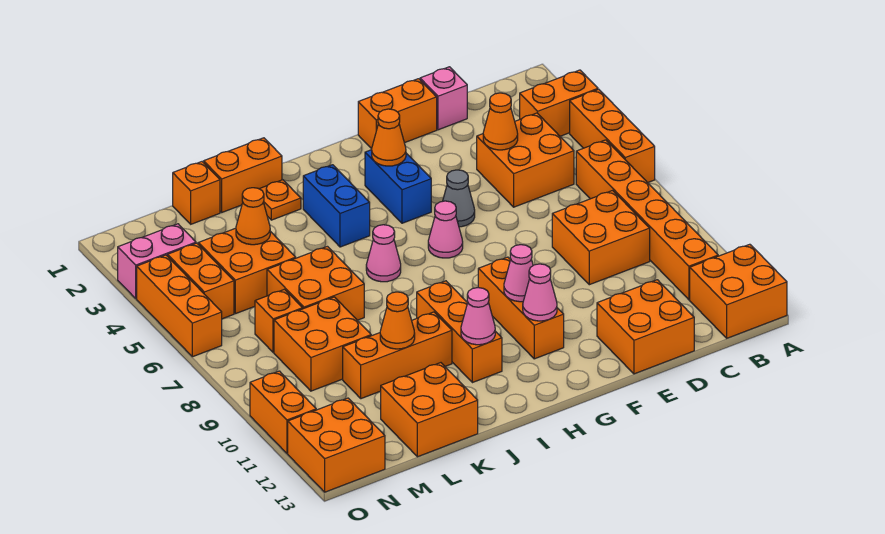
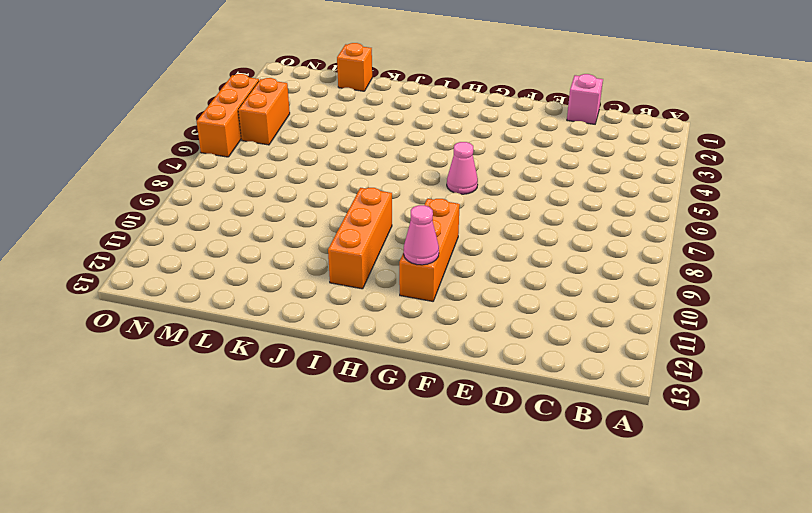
none -> orange brick A3:B3 level 1
none -> orange brick A4:A6 level 1
none -> orange brick A12:B13 level 1
none -> orange brick B6:B11 level 1

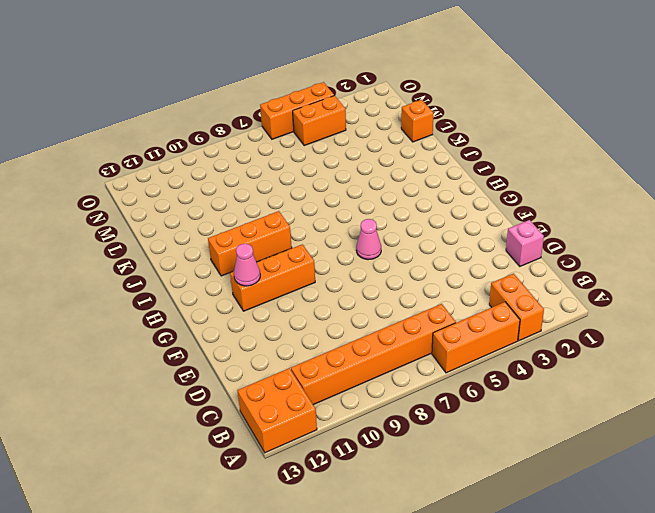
none -> orange brick C4:D5 level 1
none -> orange brick C8:D9 level 1
none -> orange brick D12:E13 level 1
none -> orange brick E1:F1 level 1

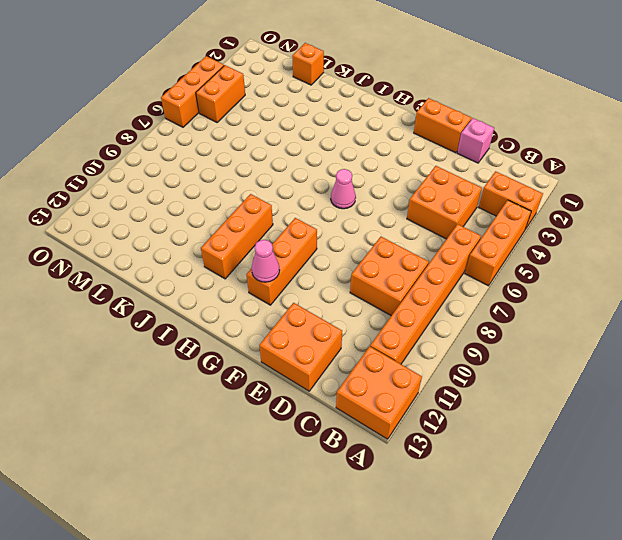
none -> grey cone F5 level 1
none -> blue brick G3:G4 level 1
none -> blue brick I3:I4 level 1
none -> pink cone I6 level 1

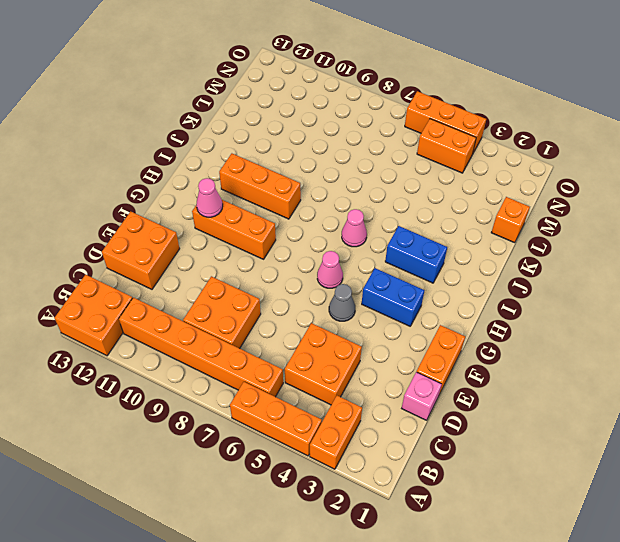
none -> orange brick J1:K1 level 1
none -> orange plate J2 level 1
none -> orange brick J10:L10 level 1
none -> orange brick K6:L7 level 1

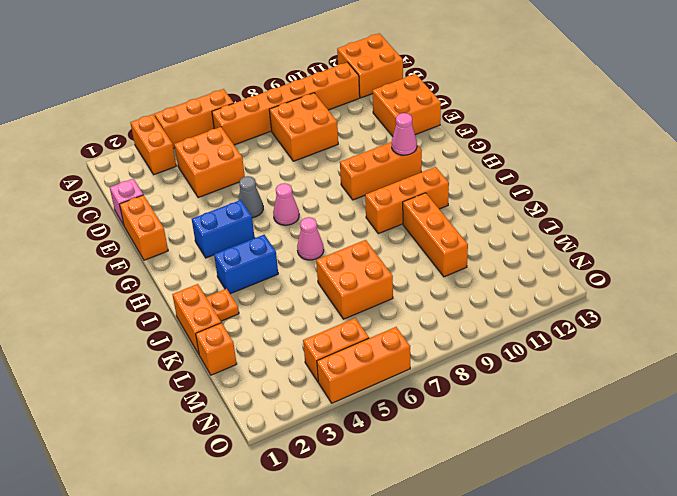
none -> orange brick K12:L13 level 1
none -> orange brick L4:M5 level 1
none -> orange brick L8:M9 level 1
none -> orange brick M7 level 1

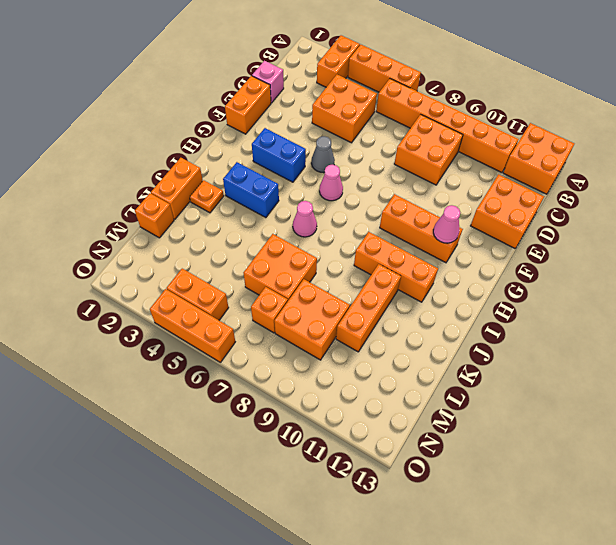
none -> orange brick K12:L13 level 1
none -> orange brick L4:M5 level 1
none -> pink brick N3:O3 level 1
none -> orange brick N12:O13 level 1

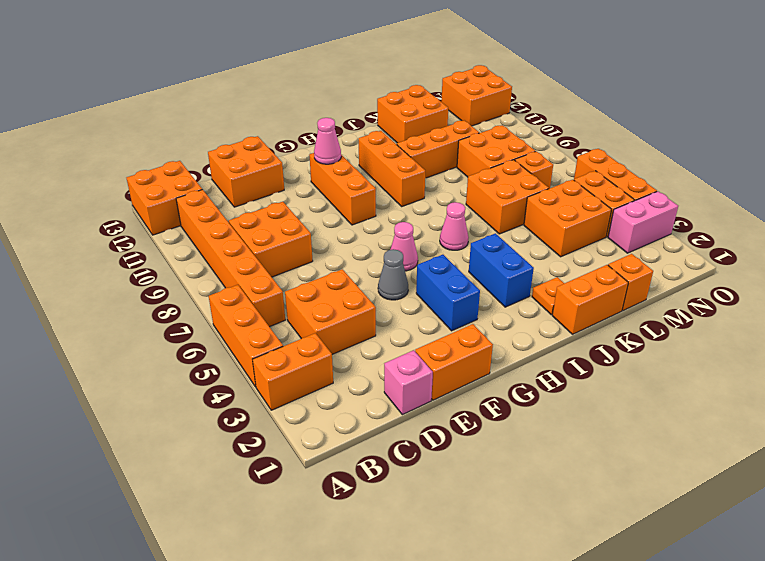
none -> orange brick O10:O11 level 1
none -> orange cone D4 level 2
none -> orange cone G3 level 2
none -> pink cone G10 level 2

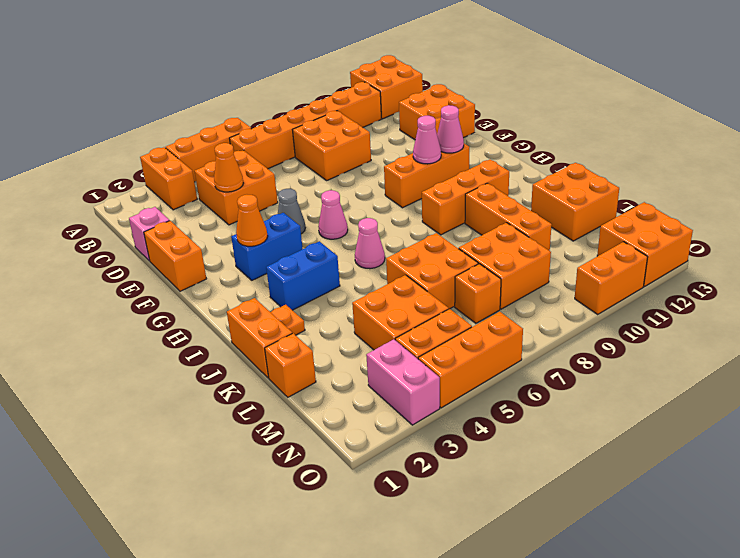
none -> pink cone I11 level 2
none -> orange cone K10 level 2
none -> orange cone L4 level 2

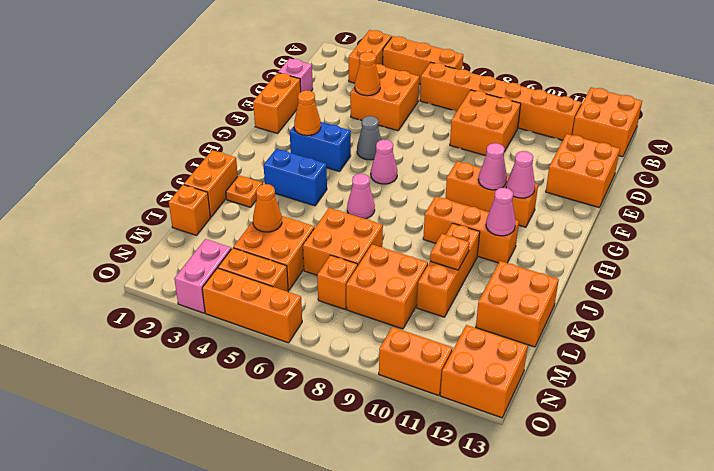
orange plate K10 level 2 -> orange cone K10 level 2

